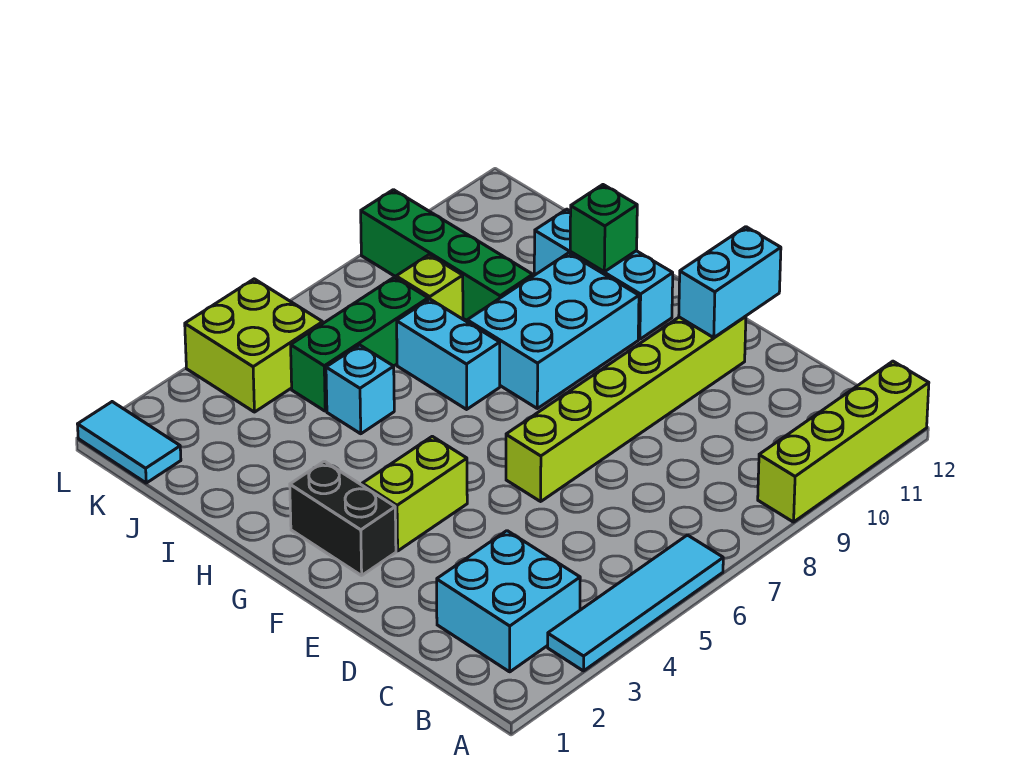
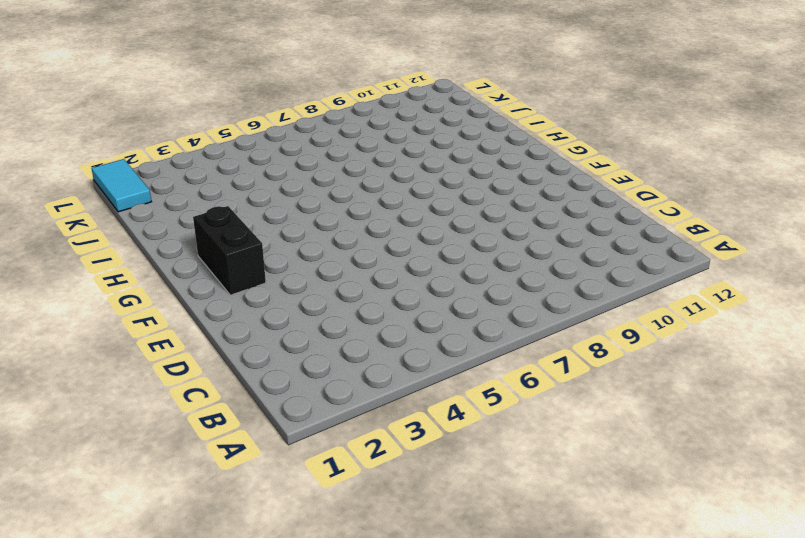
none -> cyan tile A3:A6 level 1
none -> lime brick A9:A12 level 1
none -> cyan brick B2:C3 level 1

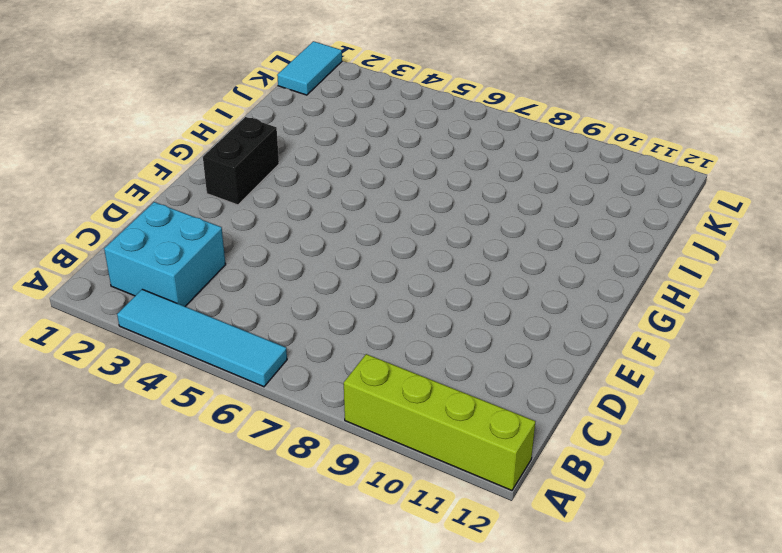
none -> lime brick E6:E11 level 1
none -> lime brick F3:F4 level 1
none -> cyan brick G8:H10 level 1

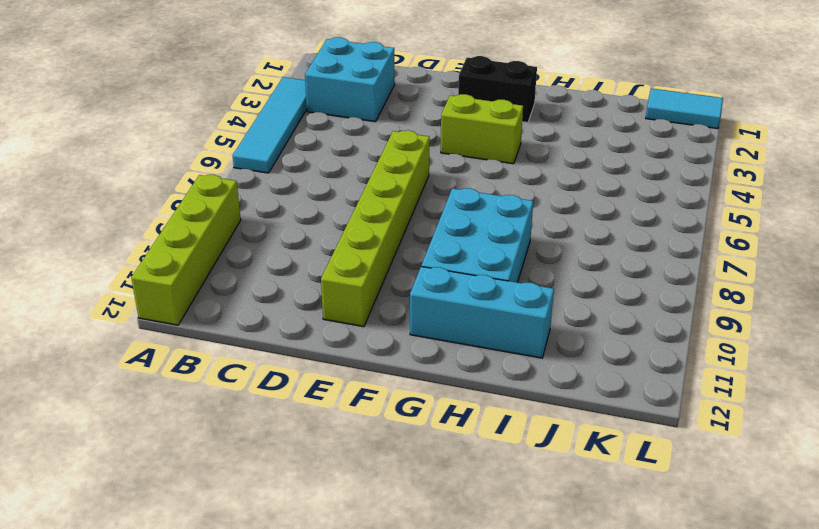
lime brick F4:G4 level 1 -> lime brick F3:F4 level 1
none -> cyan brick H7:I7 level 1
none -> cyan brick I5 level 1
none -> green brick I9:L9 level 1

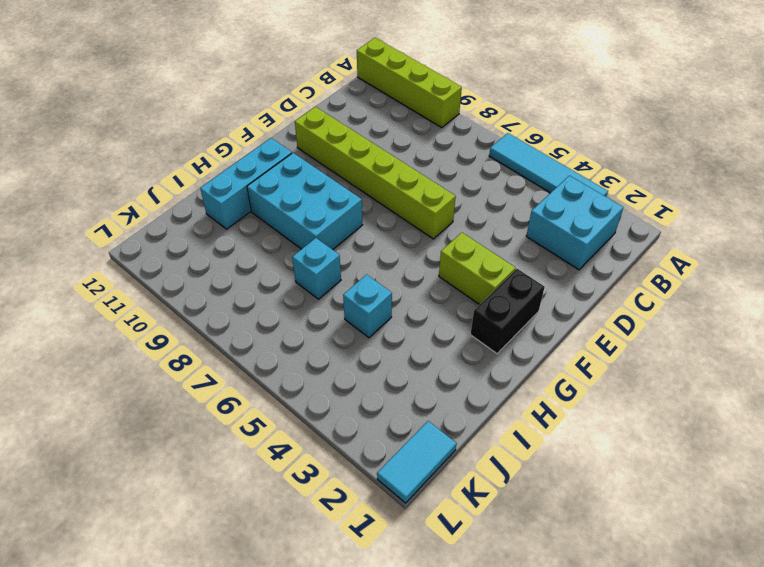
cyan brick I7 level 1 -> cyan brick H7:I7 level 1
none -> green brick I9:L9 level 1
none -> green brick J5:J7 level 1
none -> lime brick J8 level 1

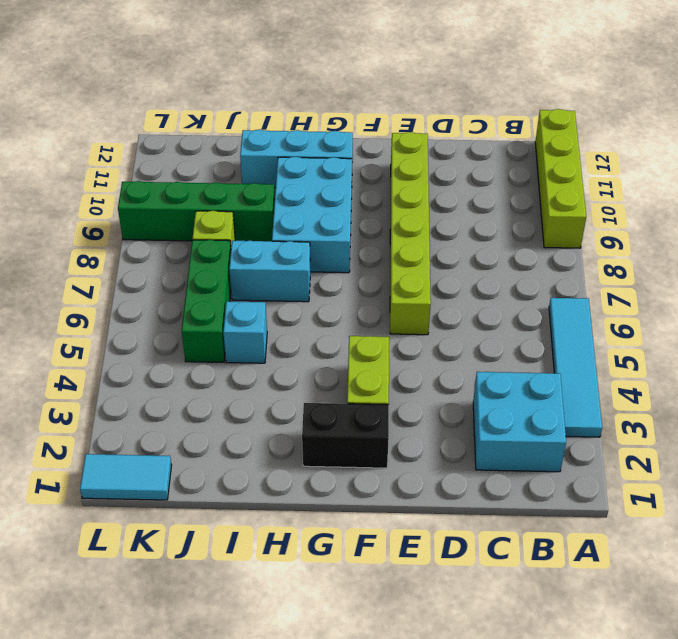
none -> lime brick K4:L5 level 1
none -> cyan brick E11:E12 level 2
none -> green brick H11 level 2

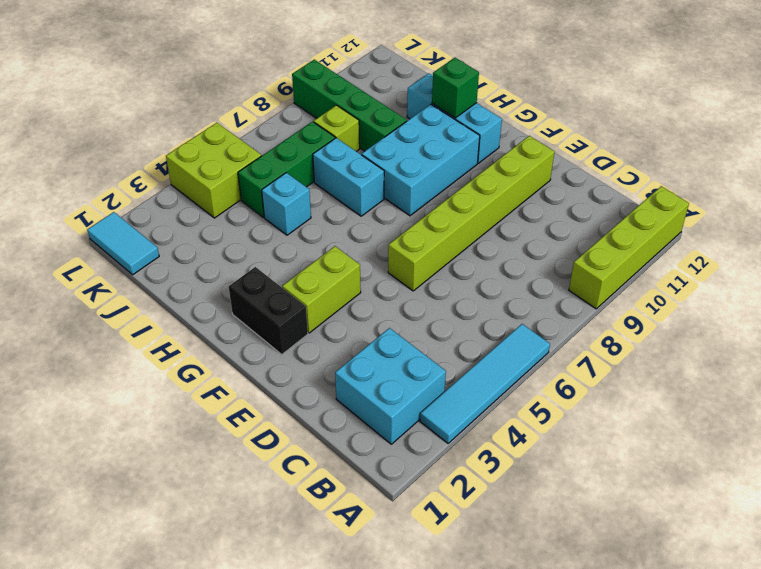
none -> cyan brick E11:E12 level 2

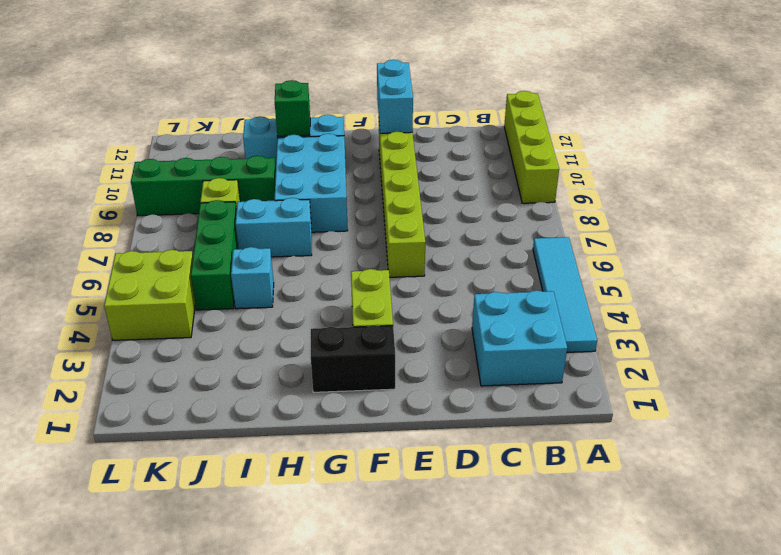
none -> cyan tile K1:L1 level 1

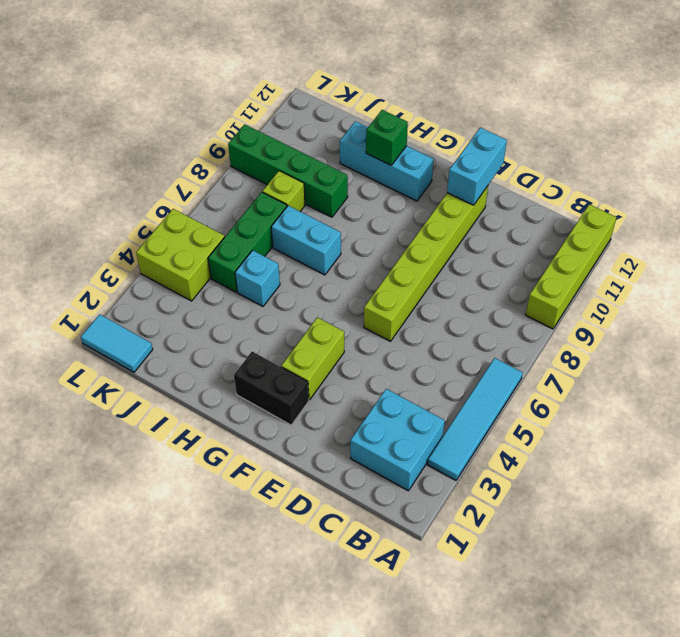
none -> cyan brick G8:H10 level 1

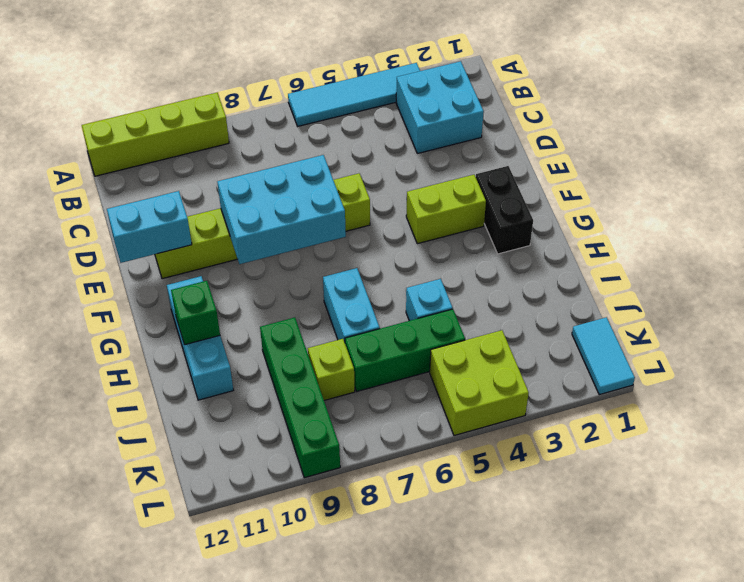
cyan brick E7:F9 level 2 -> cyan brick G8:H10 level 1

